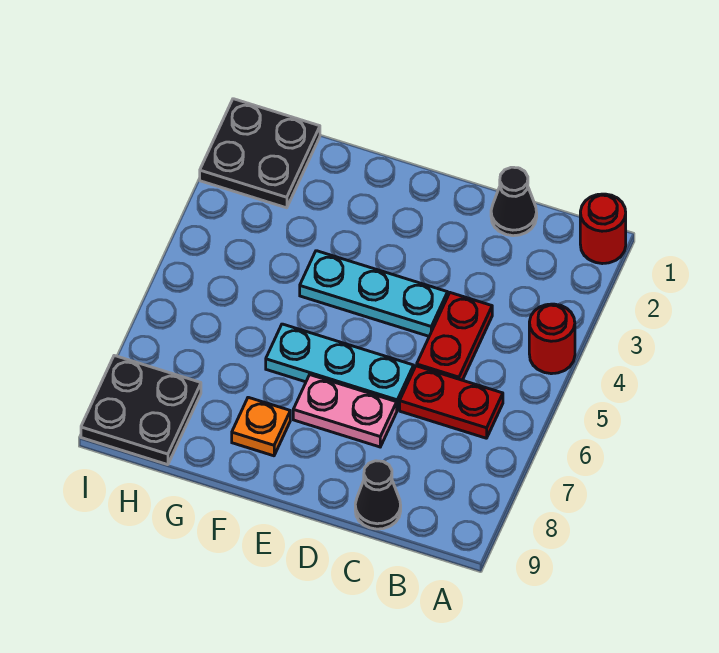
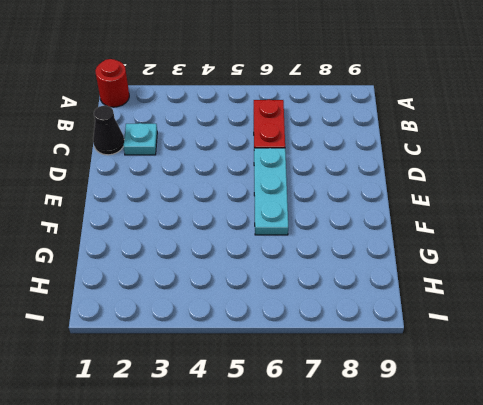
cyan plate C2 level 1 -> none
none -> red round brick A4 level 1
none -> red plate C4:C5 level 1
none -> black cone C9 level 1

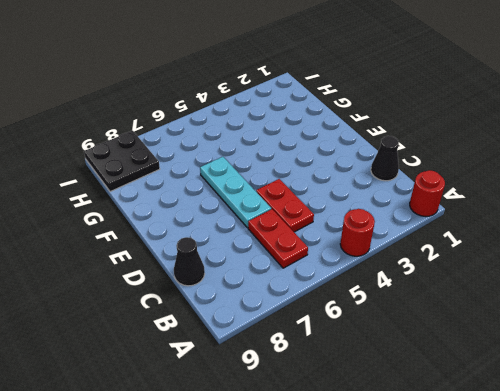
red plate C5:D5 level 1 -> red plate C4:C5 level 1
none -> cyan plate D4:F4 level 1
none -> pink plate D7:E7 level 1
none -> orange plate F8 level 1

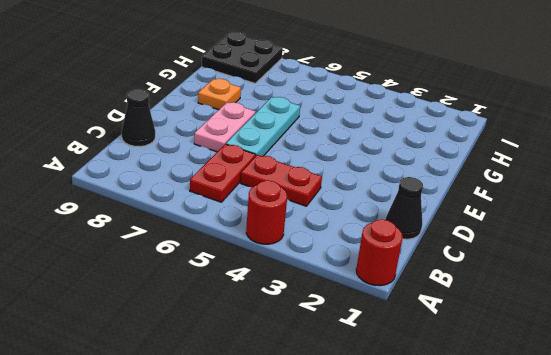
none -> cyan plate D4:F4 level 1
none -> black plate H1:I2 level 1

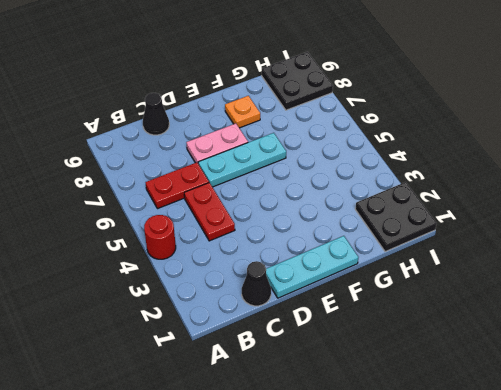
cyan plate D1:F1 level 1 -> cyan plate D4:F4 level 1
none -> red round brick A1 level 1

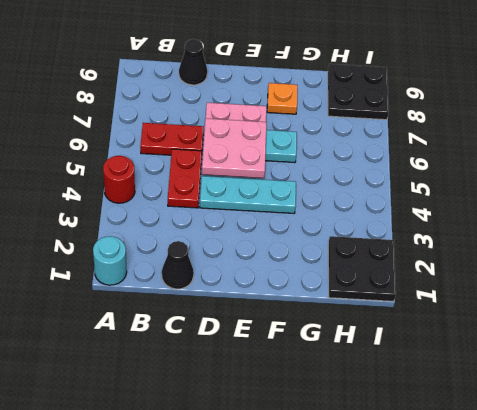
cyan round brick A1 level 1 -> red round brick A1 level 1
pink plate D5:E6 level 2 -> none

